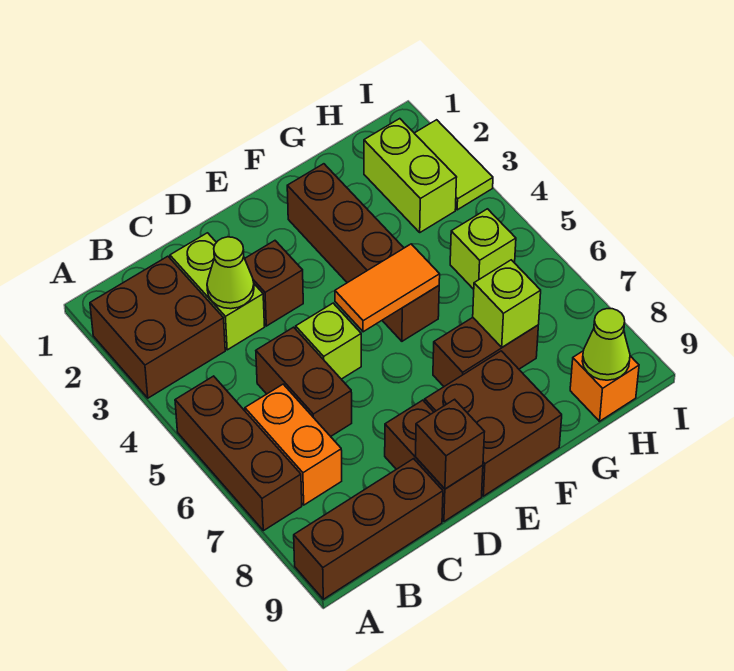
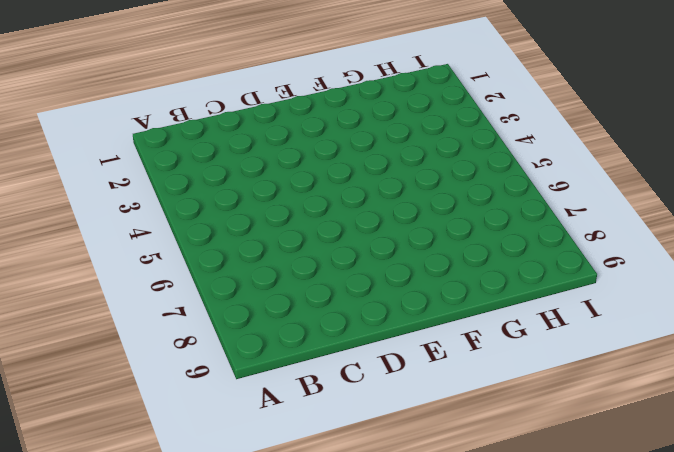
none -> brown brick A2:B3 level 1
none -> brown brick A5:A7 level 1
none -> brown brick A9:C9 level 1

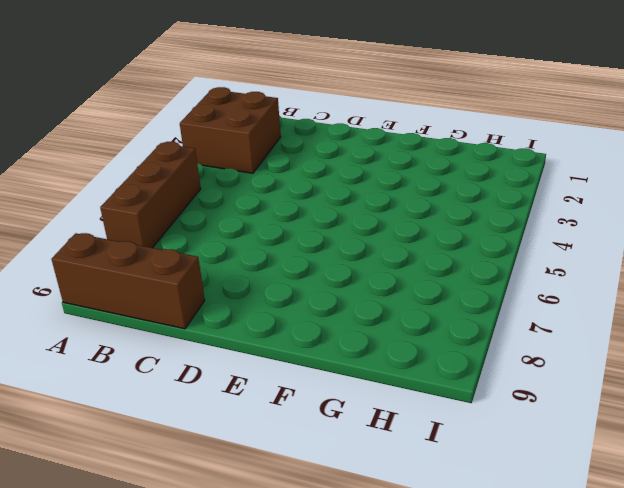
none -> orange brick B6:B7 level 1
none -> lime brick C2:C3 level 1
none -> brown brick C5:C6 level 1

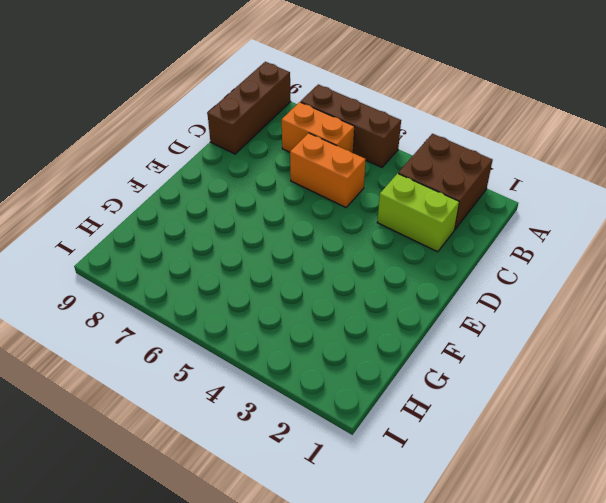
orange brick C5:C6 level 1 -> brown brick C5:C6 level 1
none -> brown brick D3 level 1
none -> lime brick D5 level 1
none -> brown brick D8:D9 level 1

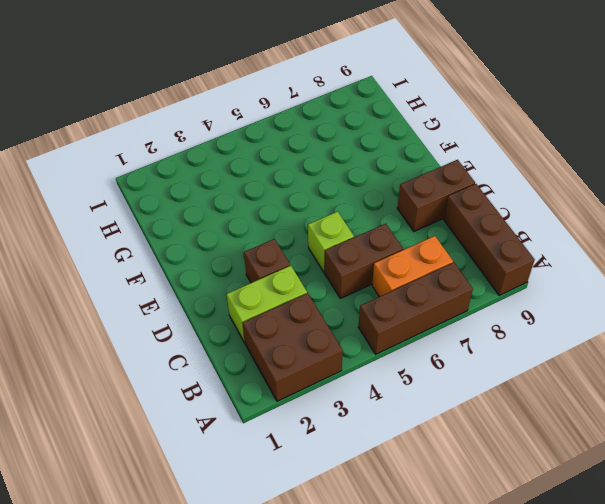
none -> brown brick E8:F9 level 1
none -> brown brick F2:F5 level 1
none -> brown brick F7:G7 level 1

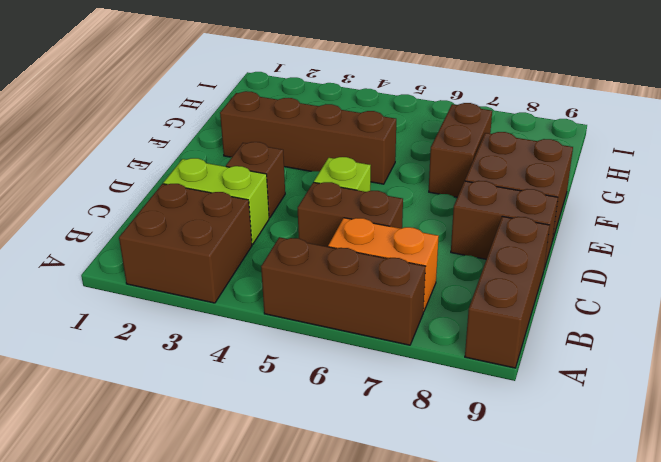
none -> lime brick H2:H3 level 1
none -> lime brick H5 level 1
none -> orange brick H9 level 1

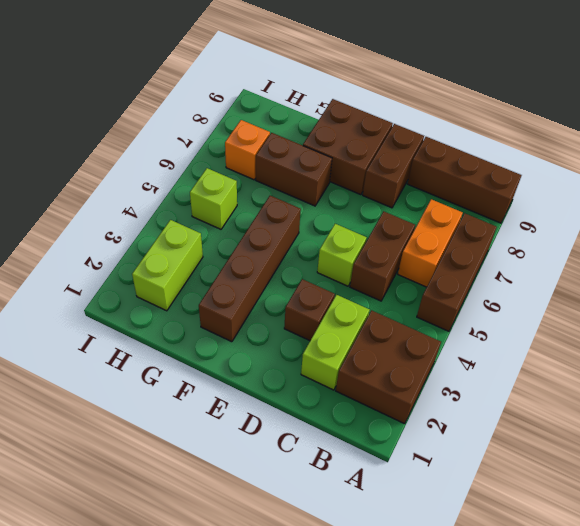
orange brick H7 level 1 -> orange brick H9 level 1
none -> lime tile I2:I3 level 1
none -> lime cone C3 level 2
none -> brown brick D9 level 2

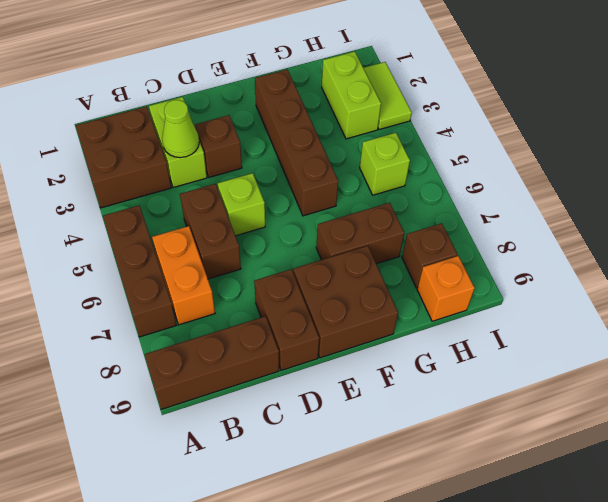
brown brick H8 level 1 -> brown brick D9 level 2
none -> orange tile E5:F5 level 2
none -> lime brick G7 level 2
none -> lime cone H9 level 2

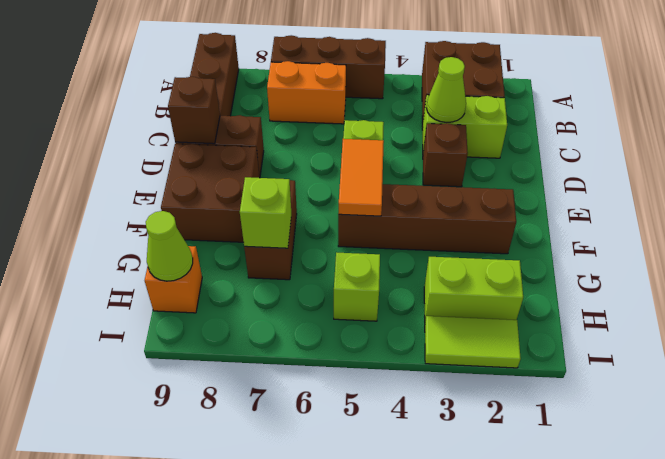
none -> brown brick C5:C6 level 1

